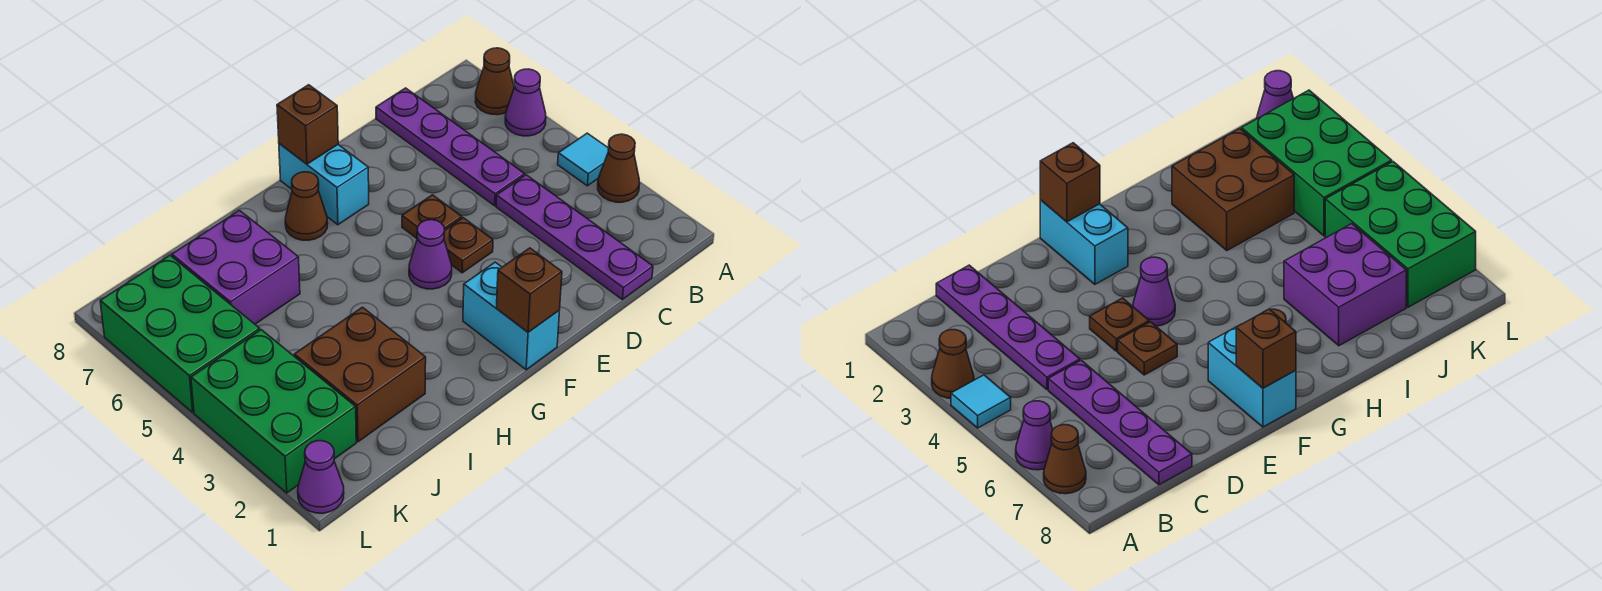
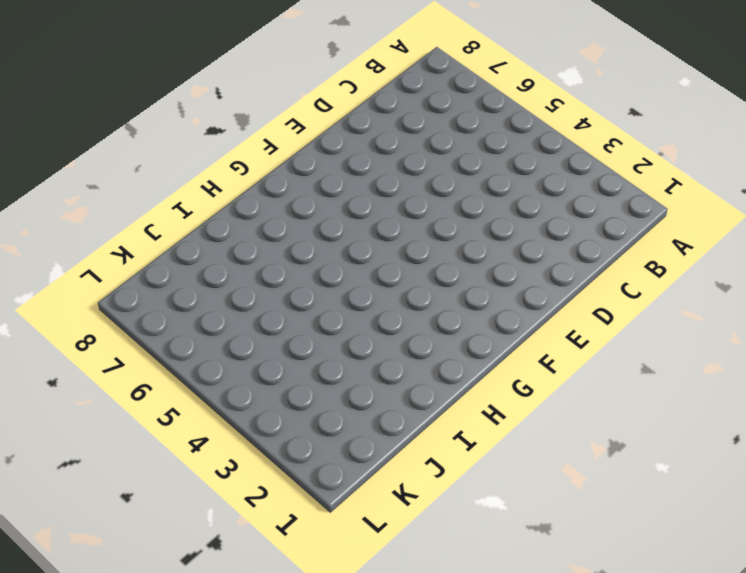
none -> brown cone A3 level 1
none -> cyan tile A4 level 1
none -> purple cone A6 level 1

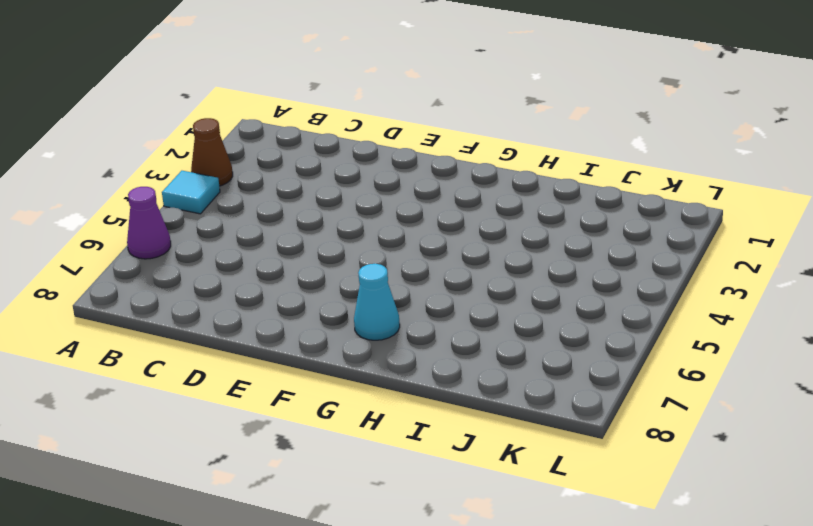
cyan cone G7 level 1 -> brown cone G7 level 1
none -> brown cone A7 level 1
none -> purple plate C1:C4 level 1
none -> purple plate C5:C8 level 1

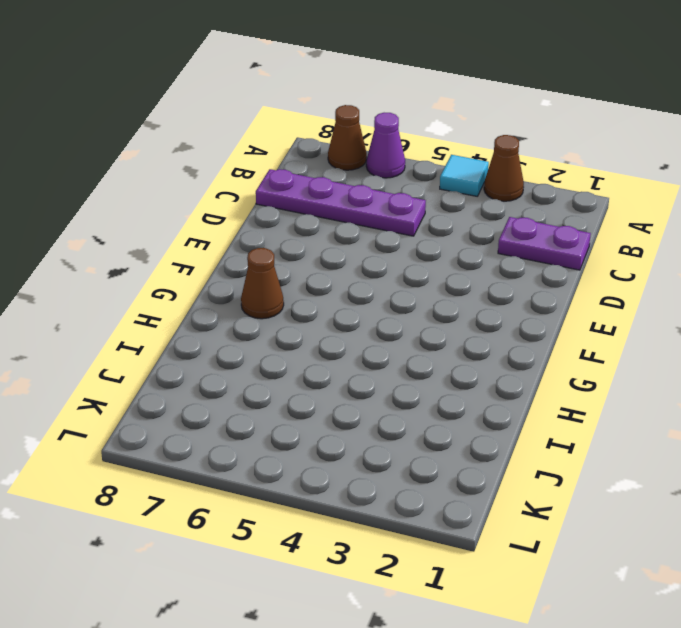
purple plate C1:C2 level 1 -> purple plate C1:C4 level 1
none -> brown plate E4 level 1
none -> brown plate E5 level 1
none -> cyan brick F1:F2 level 1

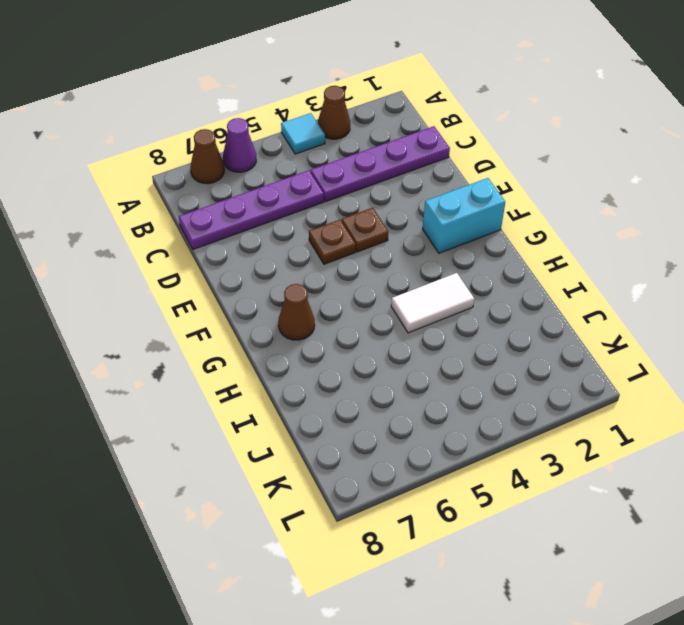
white tile H3:H4 level 1 -> none
none -> purple cone F4 level 1
none -> cyan brick F7:F8 level 1
none -> brown brick I2:J3 level 1

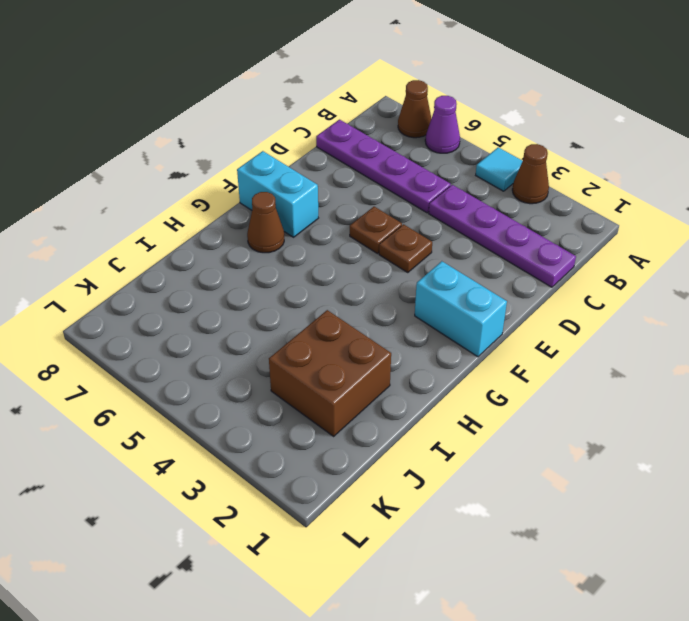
none -> purple cone F4 level 1
none -> purple brick I6:J7 level 1
none -> green brick K2:L4 level 1

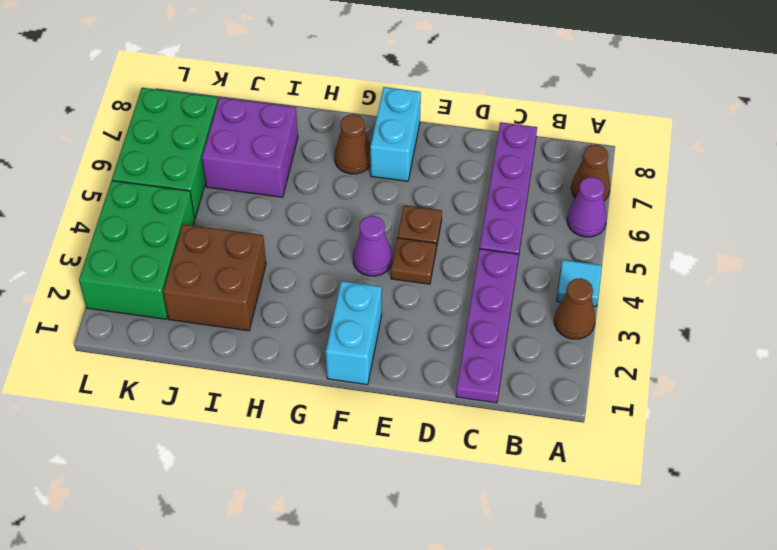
none -> purple cone L1 level 1
none -> brown brick F1 level 2
none -> brown brick F8 level 2

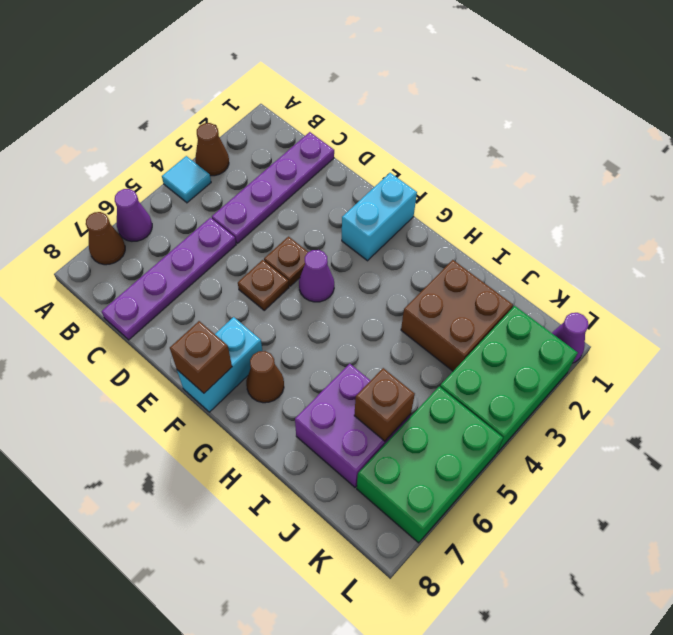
brown brick J6 level 2 -> brown brick F1 level 2

